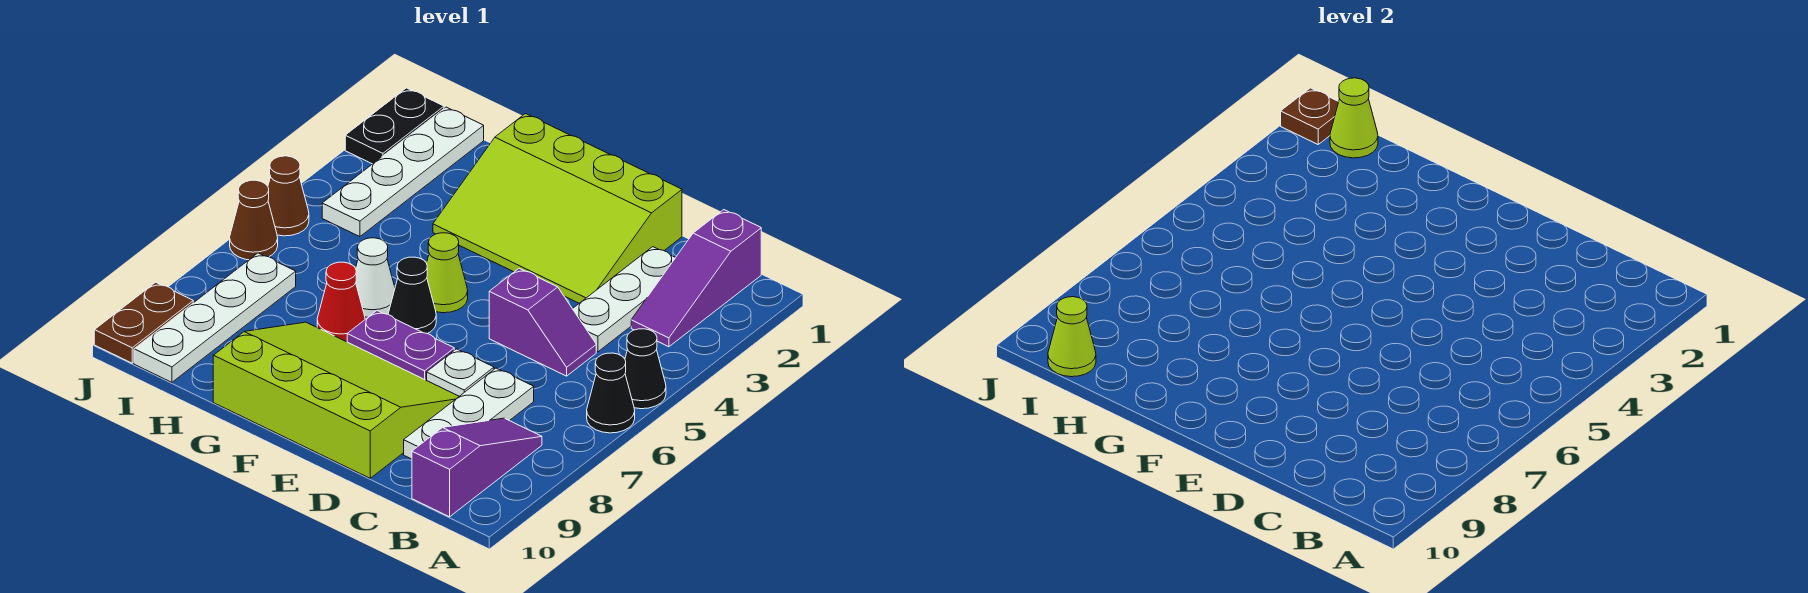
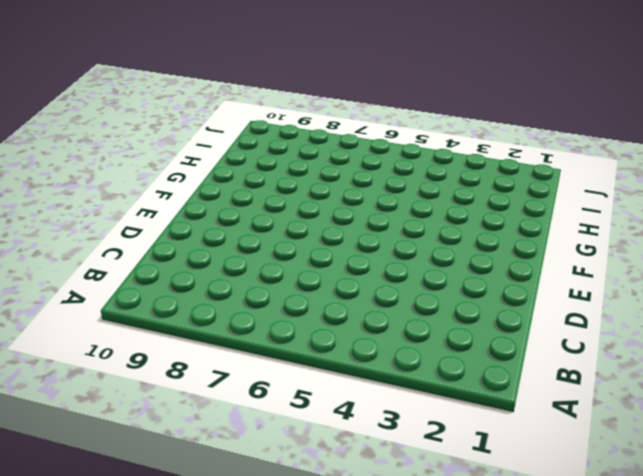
none -> black cone A5 level 1
none -> black cone A6 level 1
none -> purple slope B1:B3 level 1 top 1

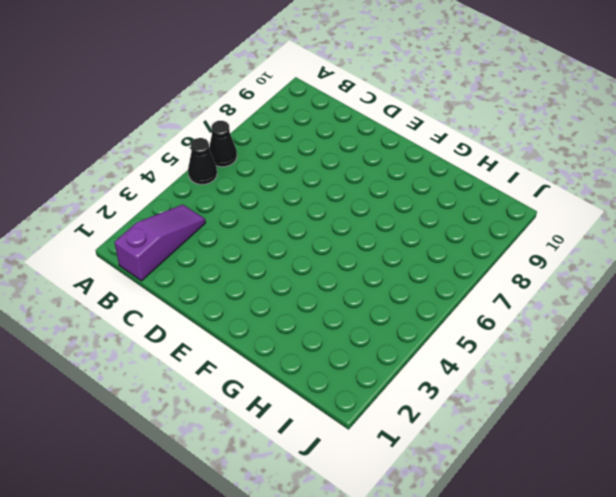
none -> purple slope B8:B10 level 1 top 10
none -> white plate C2:C4 level 1
none -> purple slope C5:D5 level 1 top D

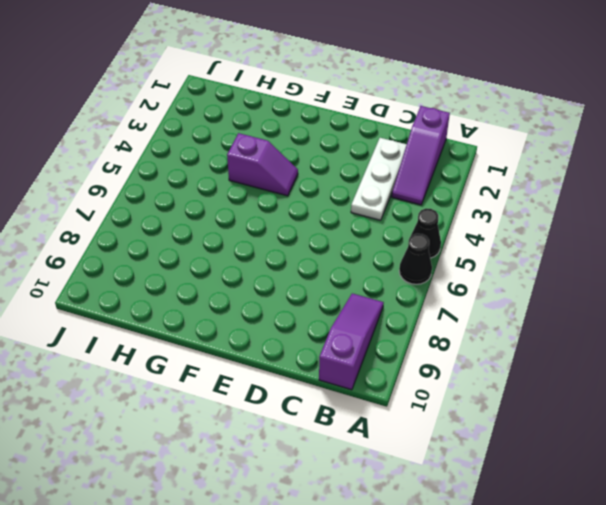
purple slope F4:G4 level 1 top G -> purple slope C5:D5 level 1 top D
none -> white plate C7:C9 level 1
none -> lime slope D1:G3 level 1 top 1
none -> white plate D7 level 1

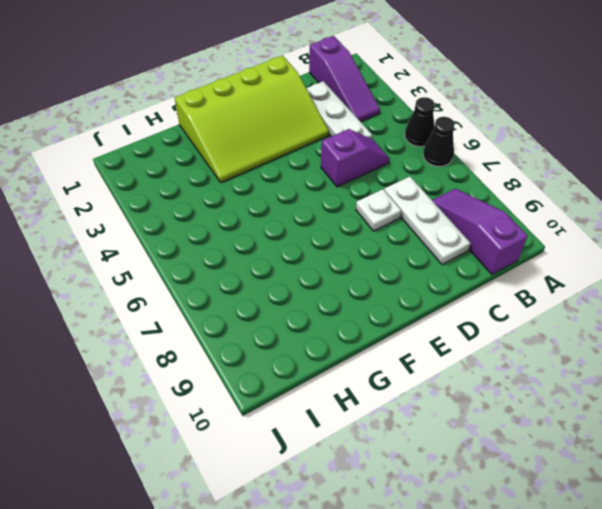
none -> lime slope D8:G10 level 1 top 10
none -> purple plate E7:F7 level 1
none -> lime cone F5 level 1

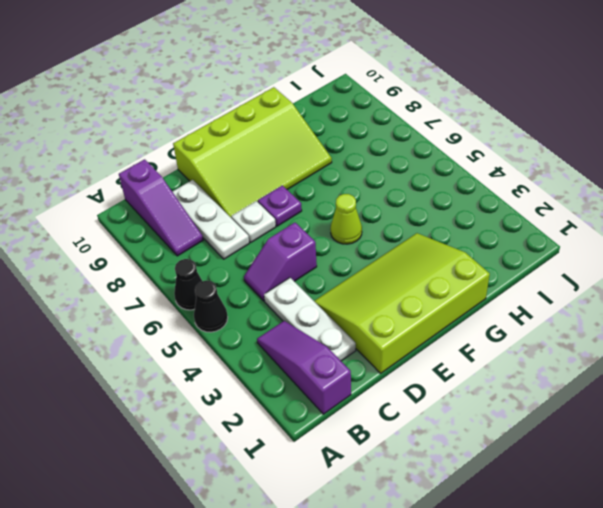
purple plate E7 level 1 -> purple plate E7:F7 level 1
none -> black cone F6 level 1
none -> white cone G6 level 1
none -> red cone G7 level 1

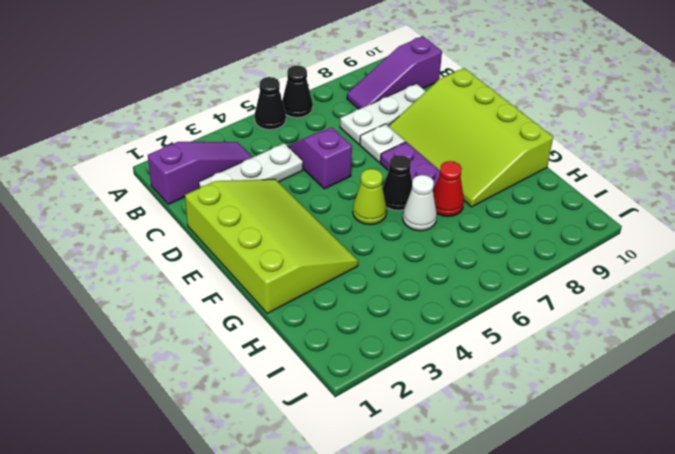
none -> white plate I1:I4 level 1
none -> white plate I7:I10 level 1
none -> black plate J1:J2 level 1

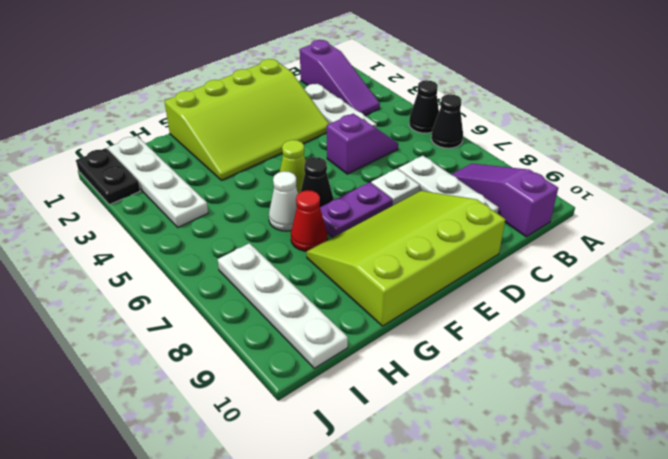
none -> brown cone J5 level 1
none -> brown cone J6 level 1
none -> brown plate J9:J10 level 1

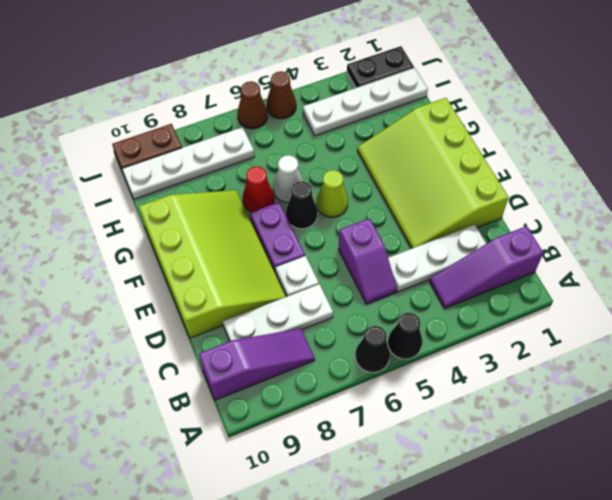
none -> lime cone I1 level 2
none -> lime cone I10 level 2
none -> brown plate J1 level 2

